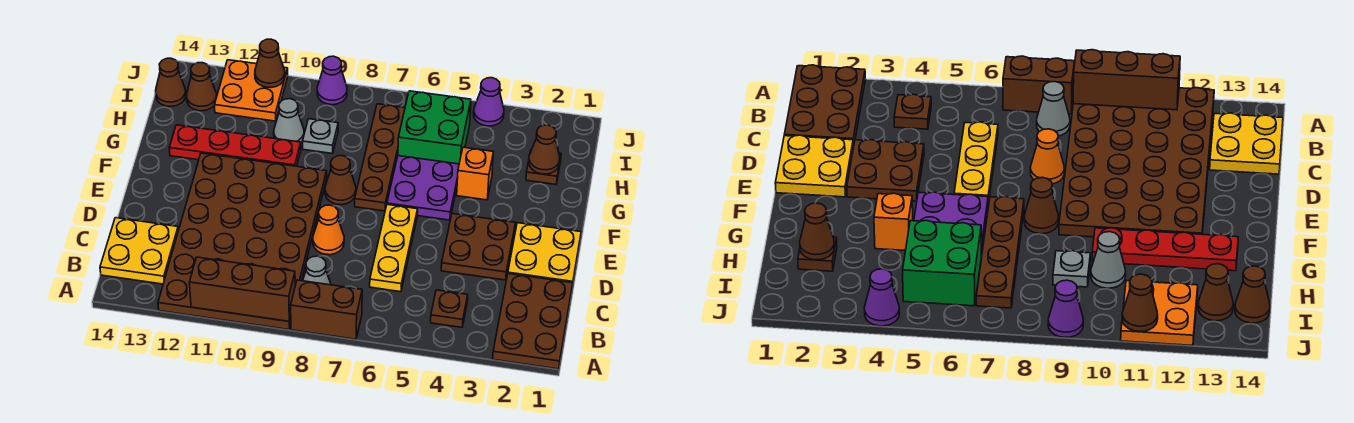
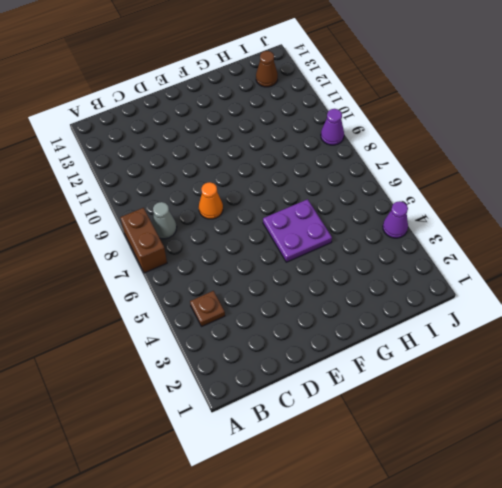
none -> brown plate A1:C2 level 1
none -> brown plate A9:F12 level 1
none -> yellow plate B13:C14 level 1

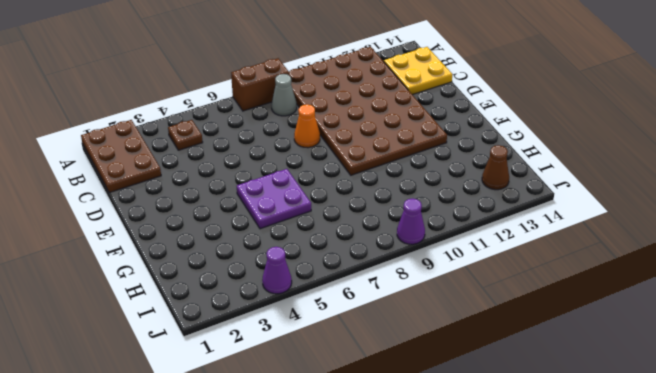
none -> yellow plate C6:E6 level 1
none -> yellow plate D1:E2 level 1
none -> brown plate D3:E4 level 1

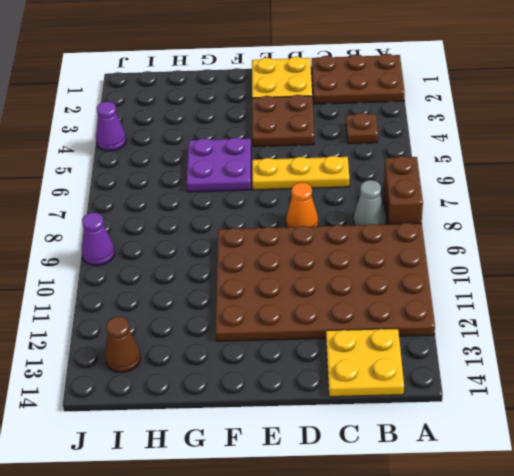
none -> brown plate F7:I7 level 1
none -> brown cone F8 level 1
none -> orange brick G4 level 1

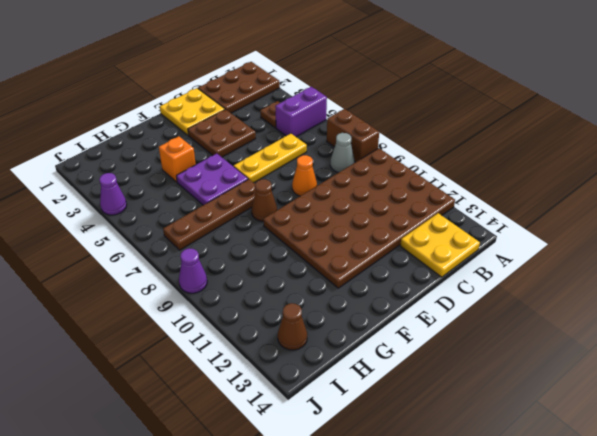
purple brick A5:B5 level 1 -> none
none -> red plate G10:G13 level 1
none -> brown plate H2 level 1
none -> green brick H5:I6 level 1

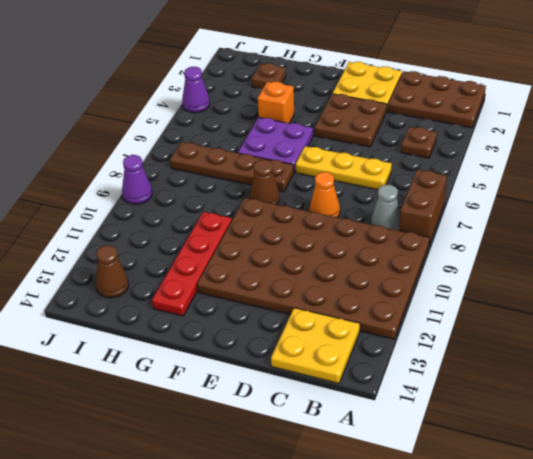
none -> green brick H5:I6 level 1
none -> grey plate H9 level 1
none -> grey cone H10 level 1

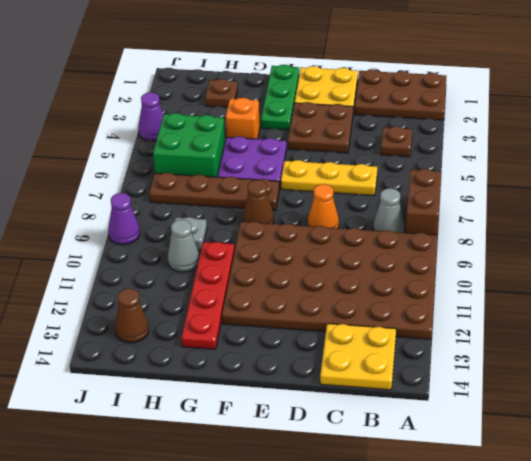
green plate F1:F3 level 1 -> none
none -> orange plate I11:J12 level 1
none -> brown cone I14 level 1
none -> brown brick A9:A11 level 2

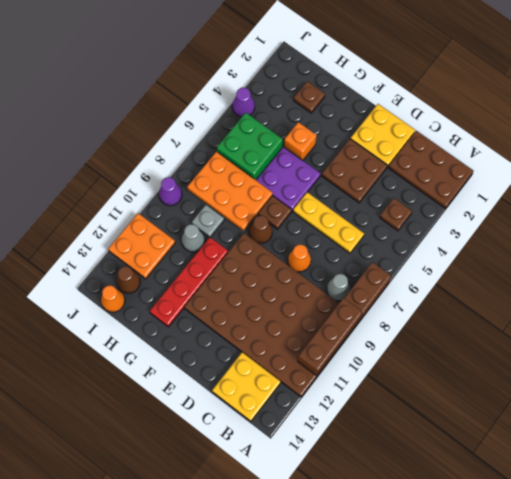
orange plate G7:I8 level 2 -> none
orange cone I14 level 1 -> brown cone I14 level 1
none -> brown cone H2 level 2
none -> brown cone J11 level 2

